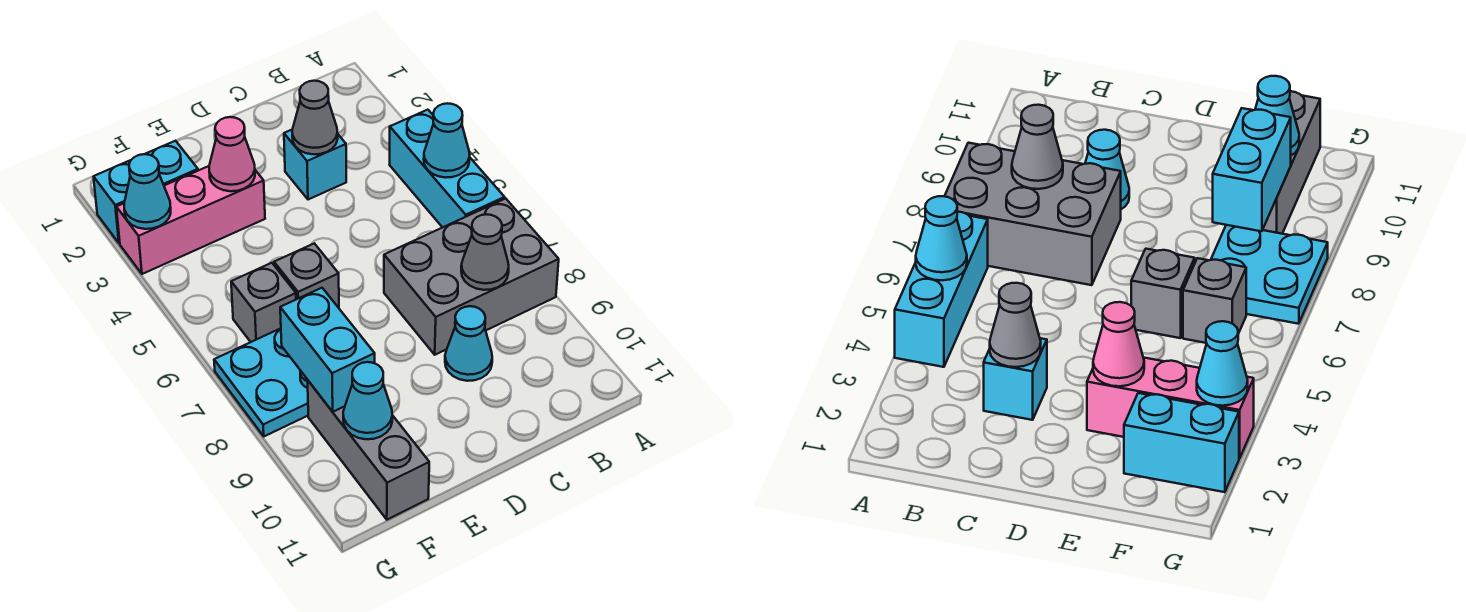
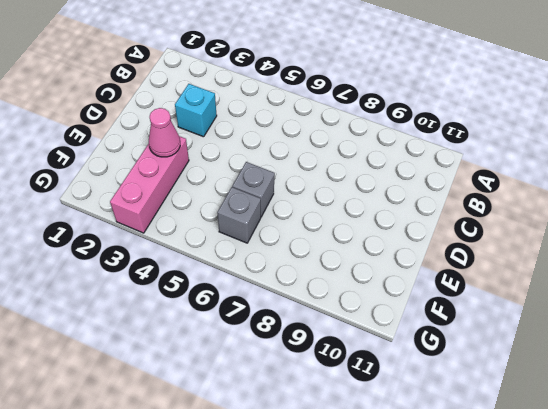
none -> cyan brick A4:A6 level 1
none -> grey brick A7:C8 level 1
none -> cyan cone C9 level 1

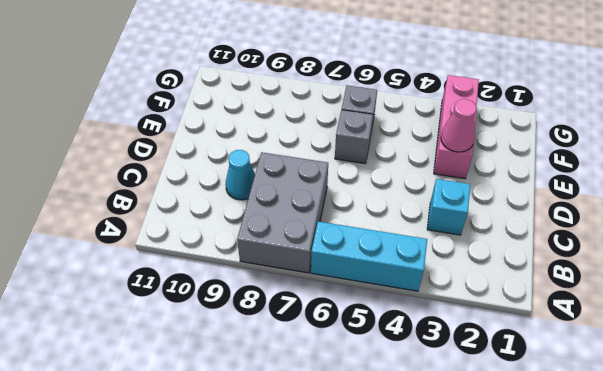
none -> cyan brick F2:G2 level 1
none -> cyan plate F7:G8 level 1
none -> grey brick F9:F11 level 1

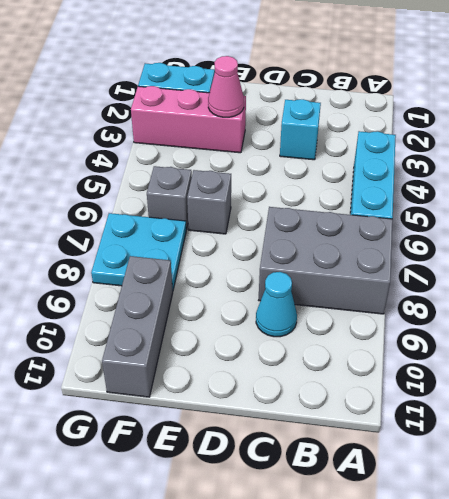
none -> cyan cone A5 level 2
none -> grey cone B8 level 2
none -> grey cone C3 level 2

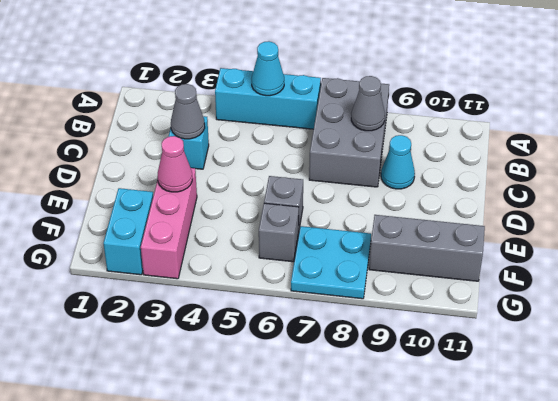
none -> cyan brick F8:F9 level 2
none -> cyan cone F10 level 2
none -> cyan cone G3 level 2

